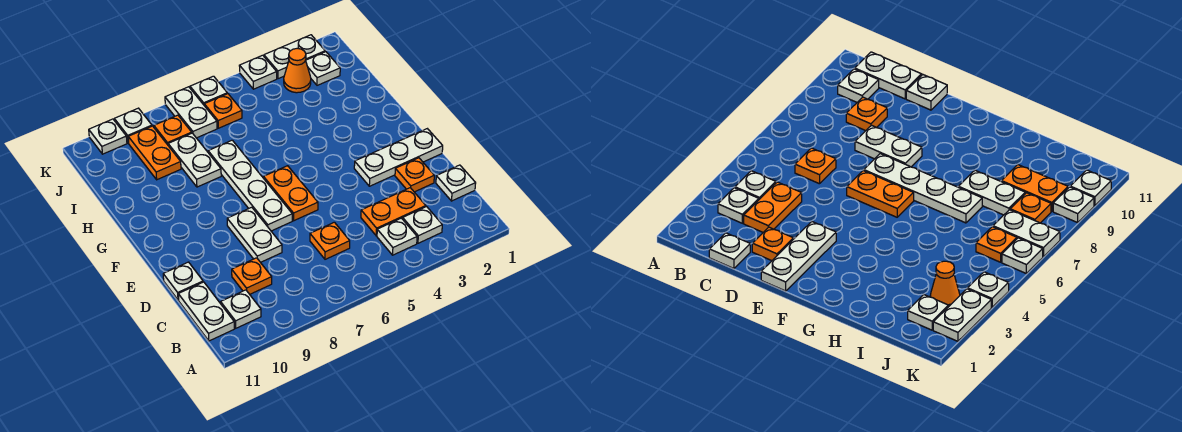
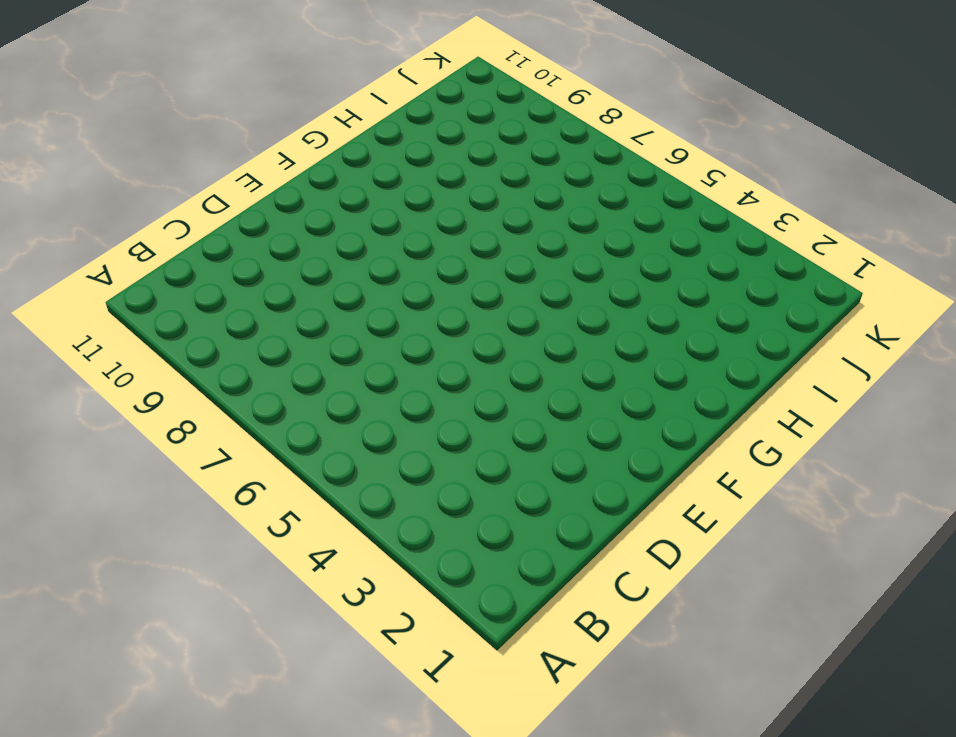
none -> white plate B3 level 1
none -> white plate B4 level 1
none -> white plate B10 level 1

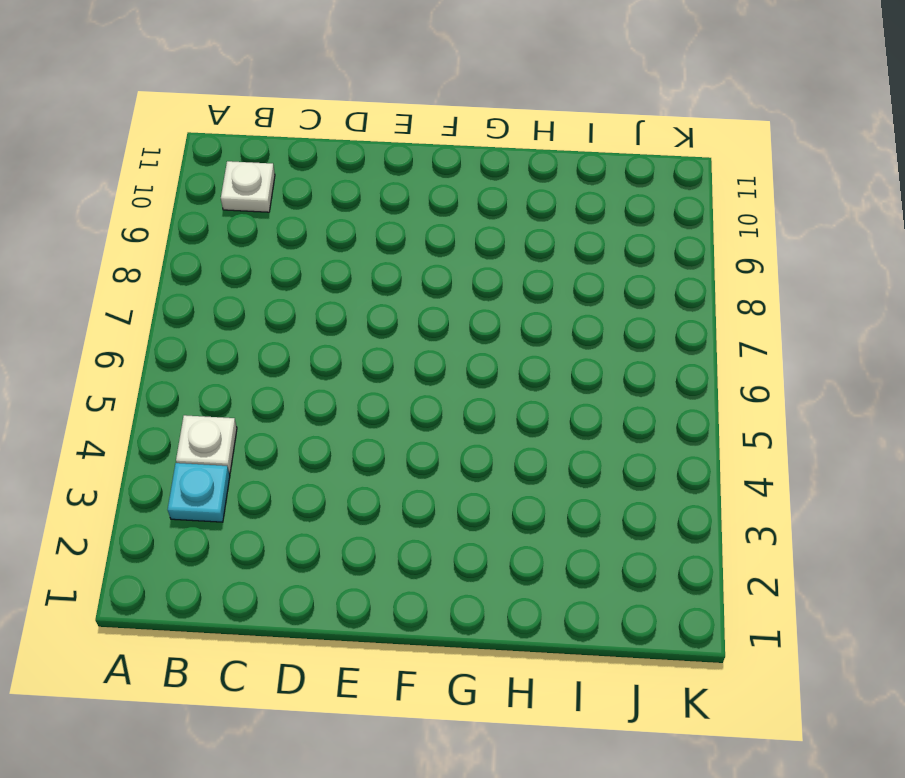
cyan plate B3 level 1 -> white plate B3 level 1
none -> white plate B11:C11 level 1
none -> white plate C1 level 1
none -> orange plate C3:C4 level 1

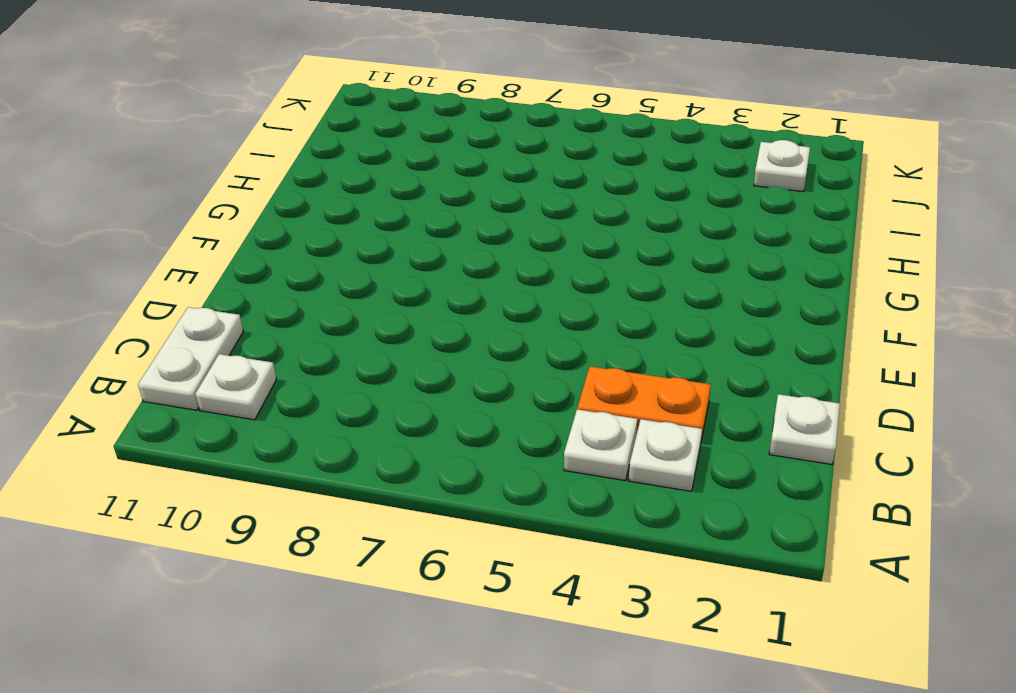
none -> orange plate C6 level 1
none -> orange plate C9 level 1
none -> orange plate D2 level 1

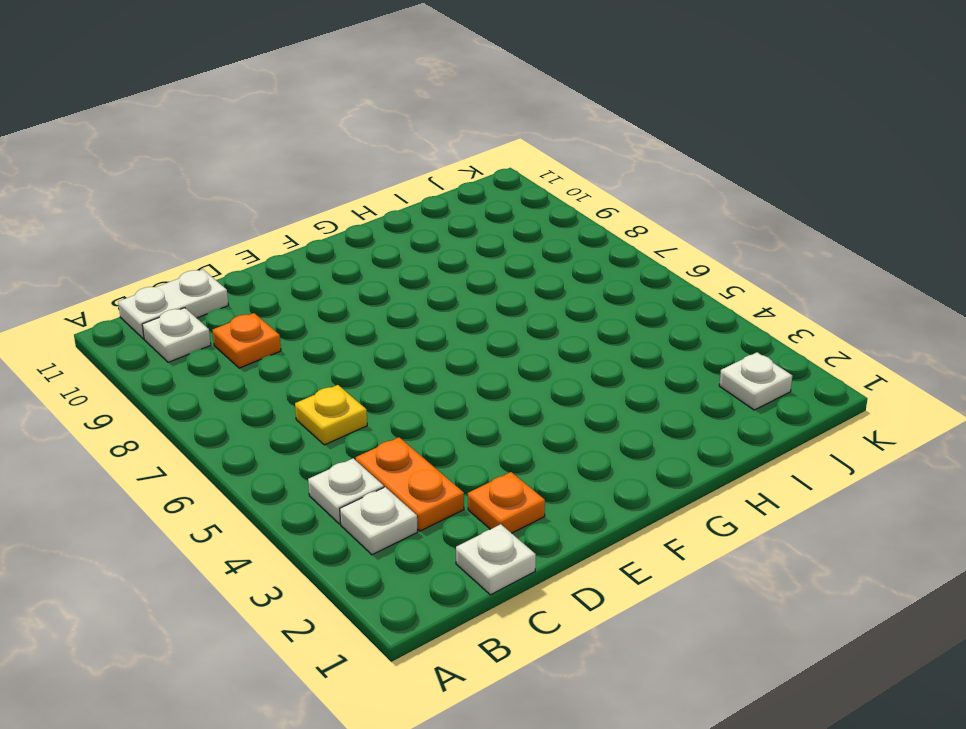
yellow plate C6 level 1 -> orange plate C6 level 1
none -> white plate D8:E8 level 1
none -> white plate D11 level 1
none -> white plate E1:E3 level 1

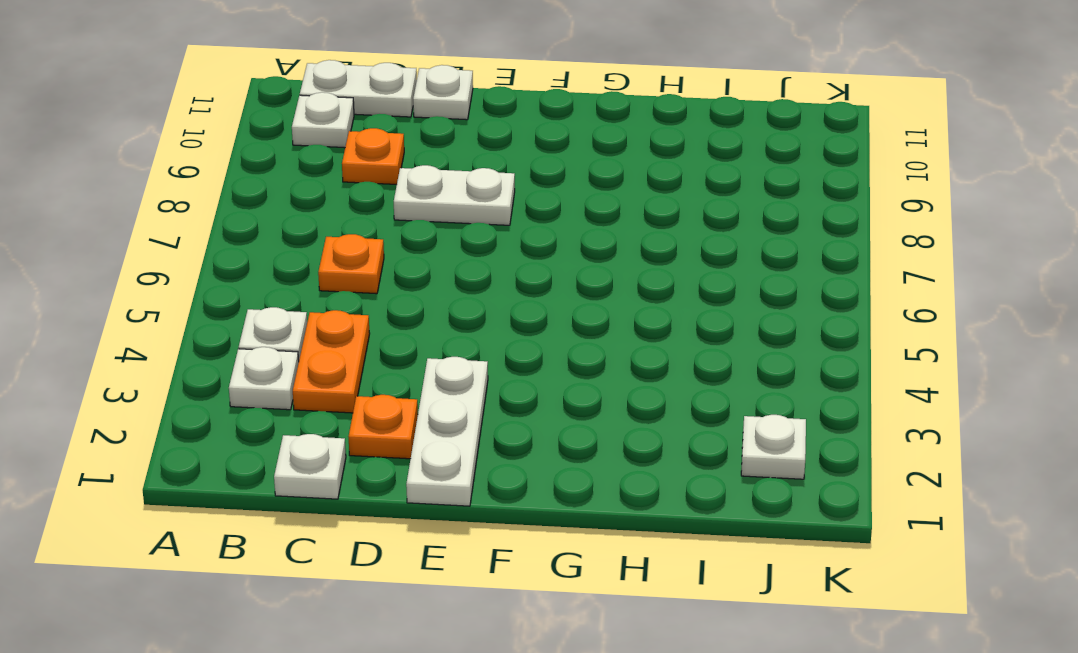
none -> orange plate E6:F6 level 1
none -> white plate E7:H7 level 1
none -> white plate H8:I8 level 1

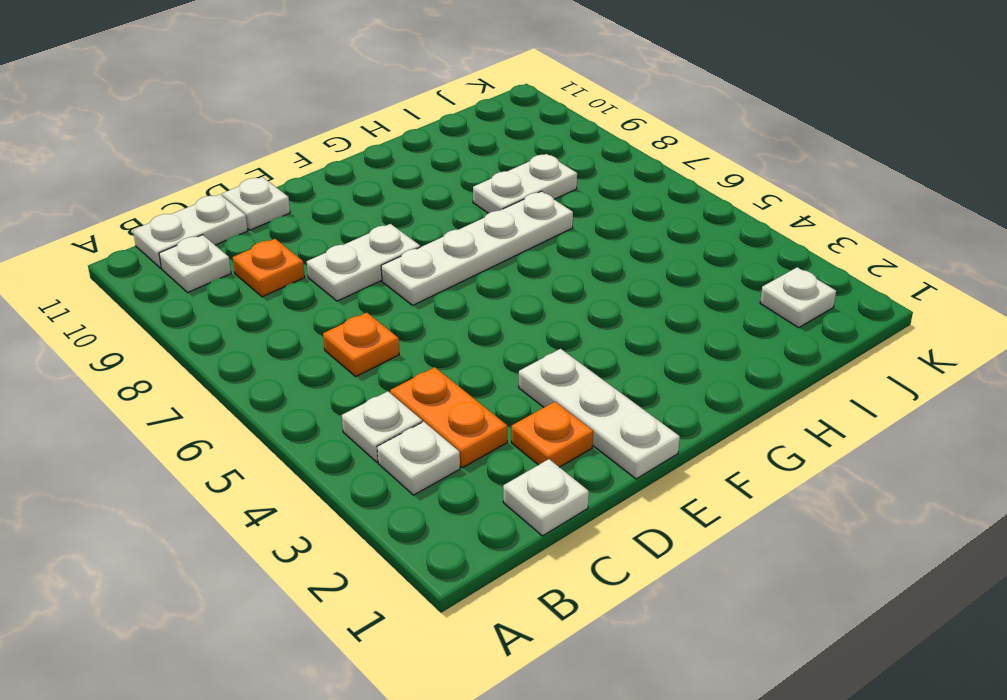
none -> orange plate E6:F6 level 1
none -> orange plate I9:J9 level 1
none -> orange cone J3 level 1

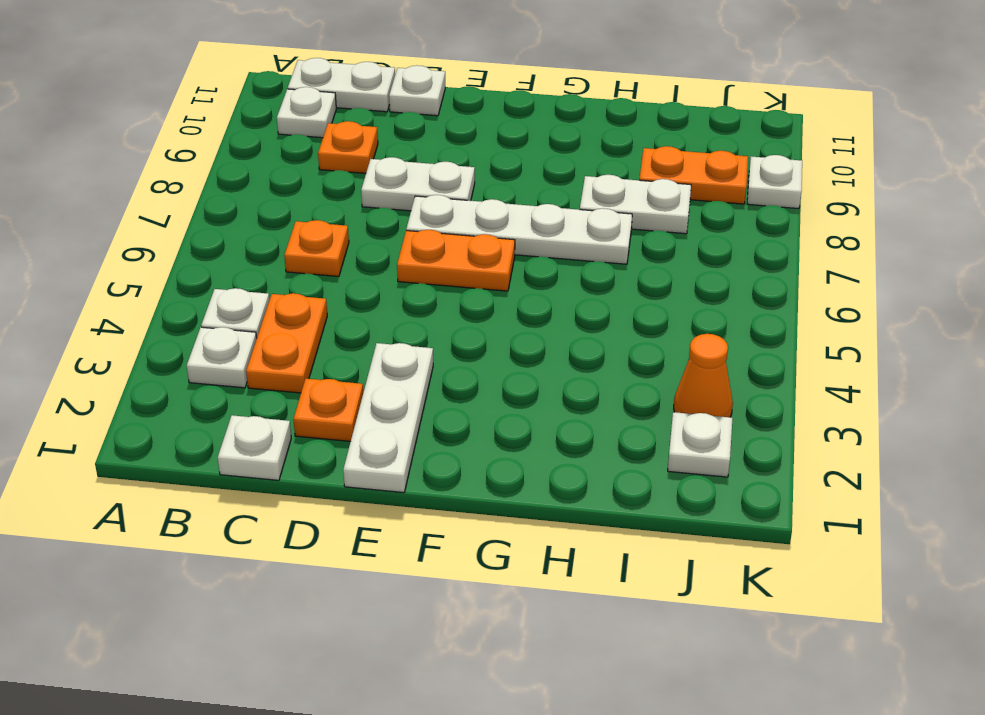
none -> orange plate J6 level 1
none -> white plate J7:K7 level 1
none -> orange plate J8 level 1

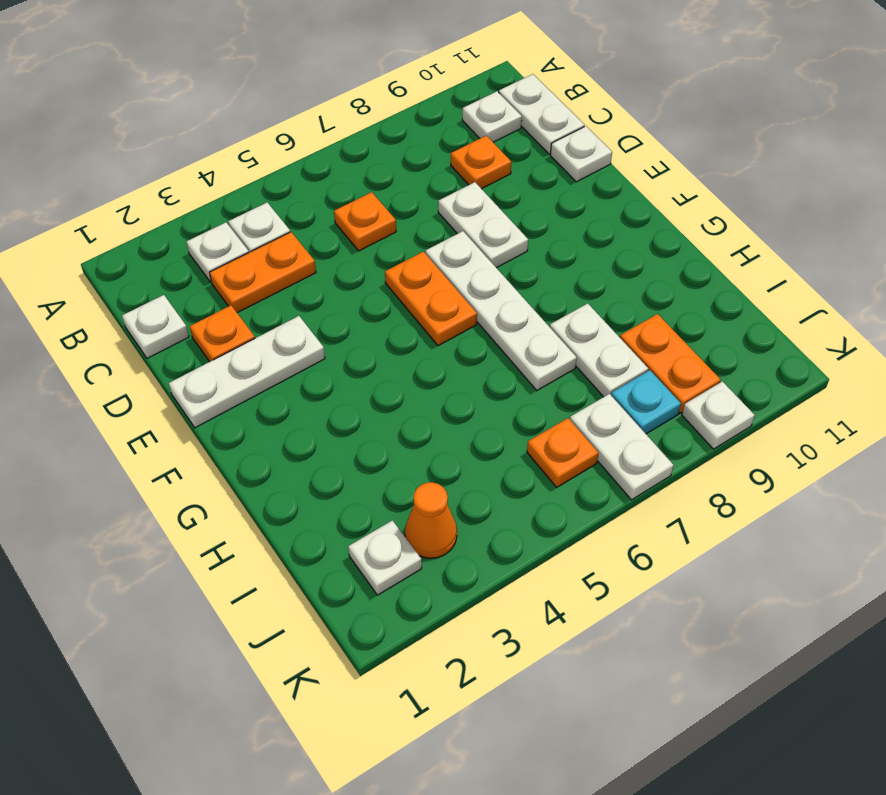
cyan plate J8 level 1 -> orange plate J8 level 1
none -> white plate K2:K3 level 1
none -> white plate K4 level 1
none -> white plate K6 level 1

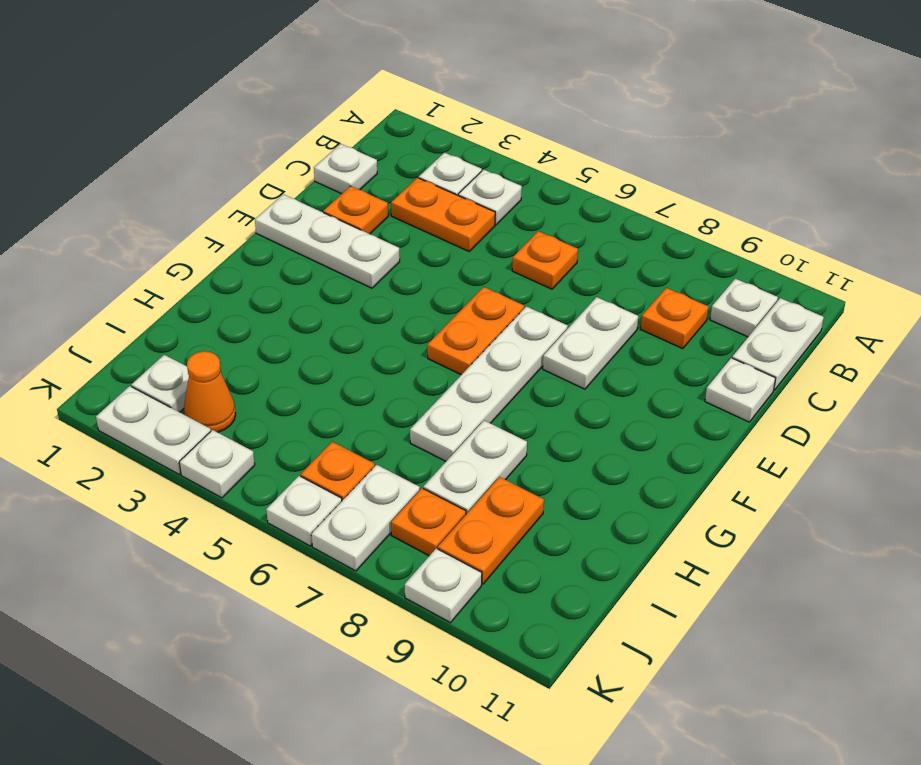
none -> white plate K10 level 1

